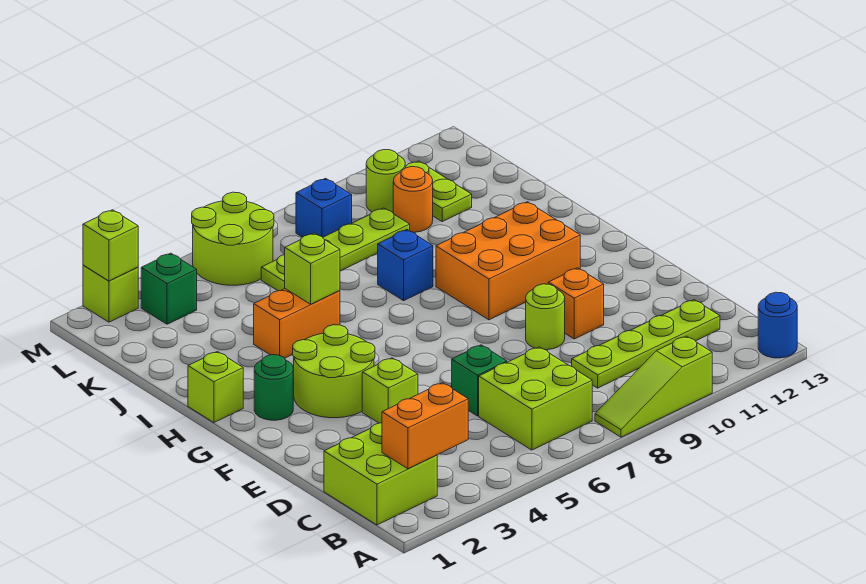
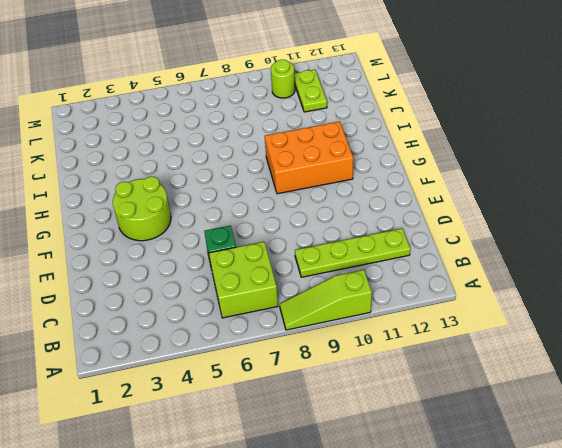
none -> blue round brick A13 level 1
none -> lime brick B1:C2 level 1
none -> lime brick E4 level 1

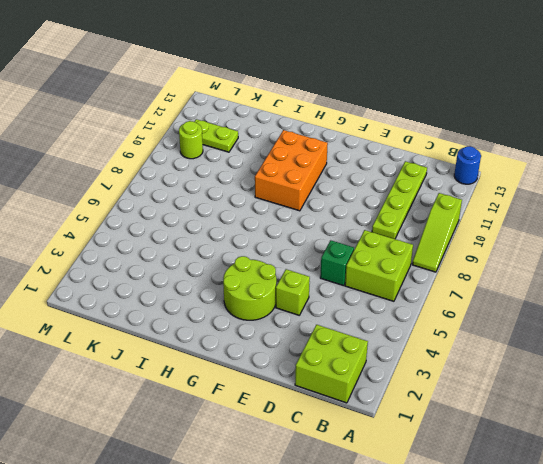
none -> lime round brick E9 level 1
none -> orange brick E10 level 1
none -> green round brick G2 level 1

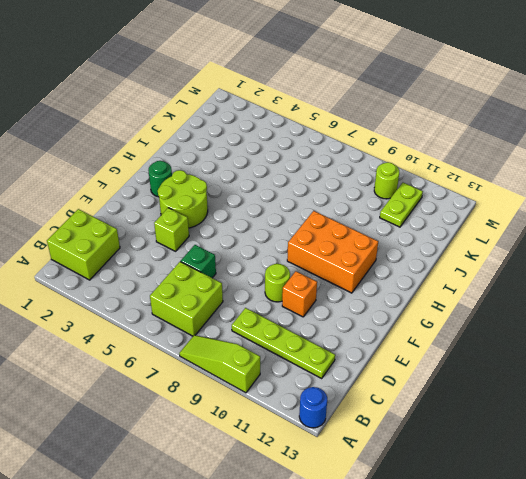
none -> lime brick H1 level 1
none -> orange brick I4:I5 level 1
none -> blue brick I8 level 1

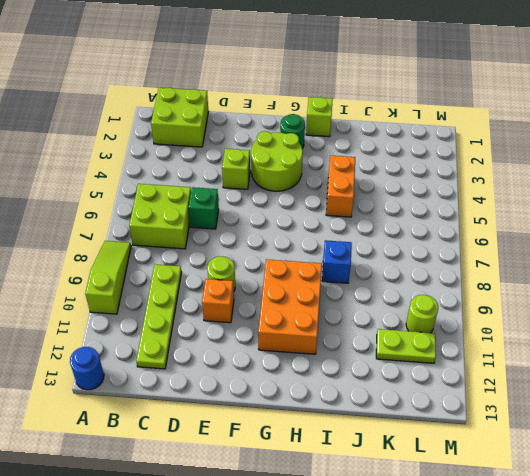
none -> lime plate K6:K9 level 1
none -> orange round brick K10 level 1
none -> green brick L3 level 1

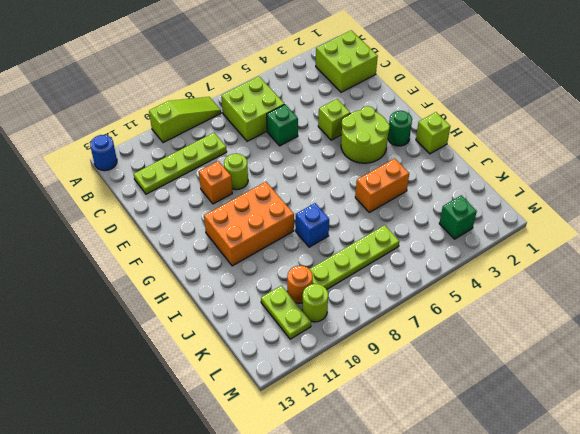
none -> lime round brick L5:M6 level 1
none -> blue brick L8 level 1
none -> lime brick M2 level 1

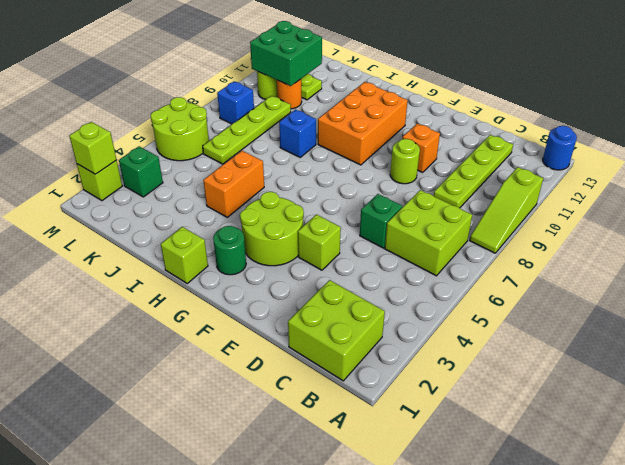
green brick K10:L11 level 2 -> none
none -> orange brick B2:B3 level 2
none -> lime brick I5 level 2

